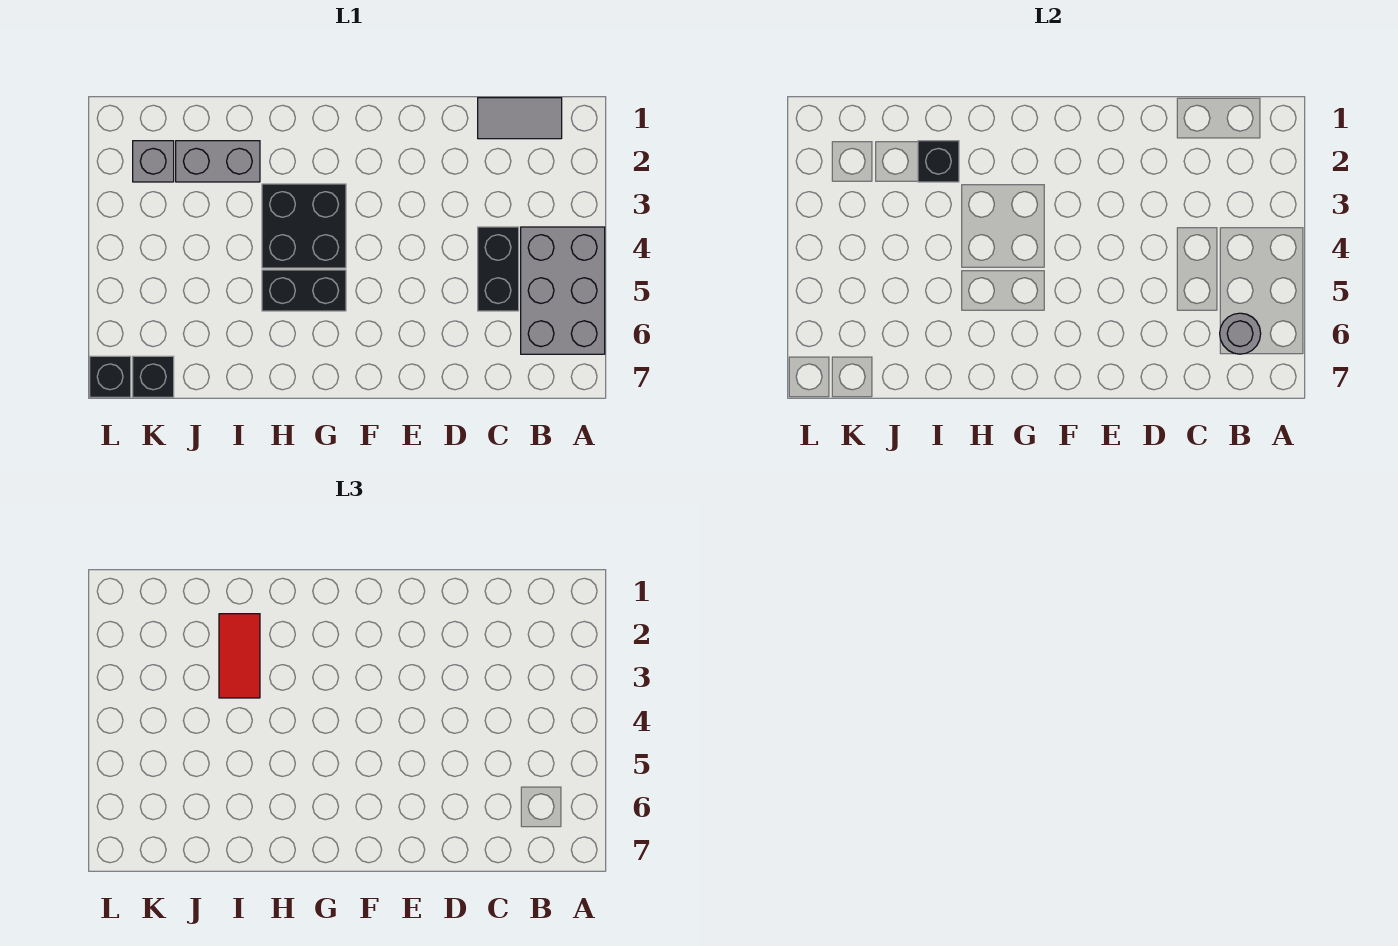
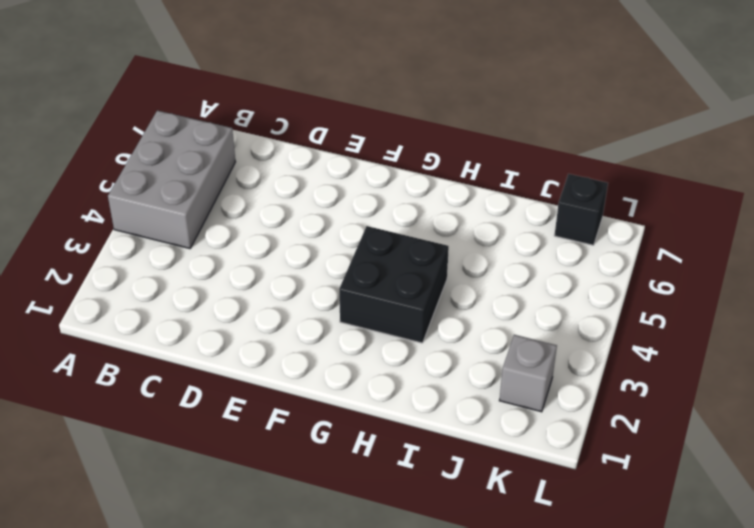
none -> grey tile B1:C1 level 1
none -> black brick C4:C5 level 1
none -> black brick G5:H5 level 1

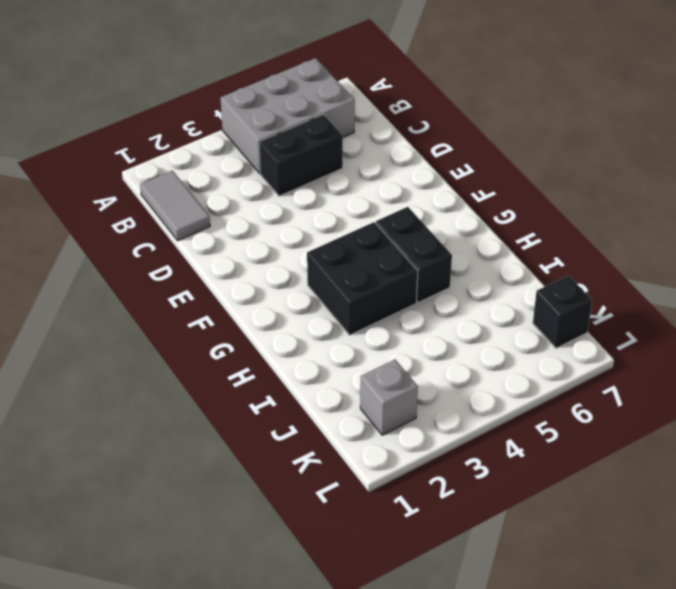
none -> grey brick I2:J2 level 1
none -> black brick L7 level 1
none -> grey round brick B6 level 2

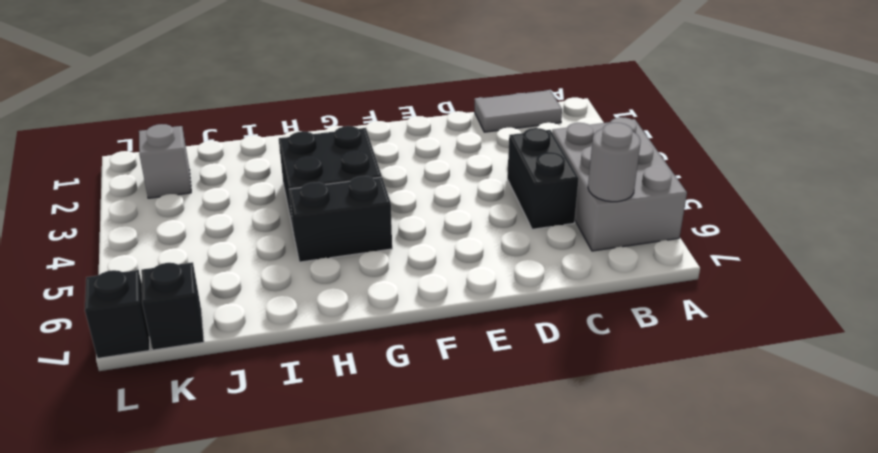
none -> grey brick I2:J2 level 1
none -> black brick I2 level 2
none -> red tile I2:I3 level 3

